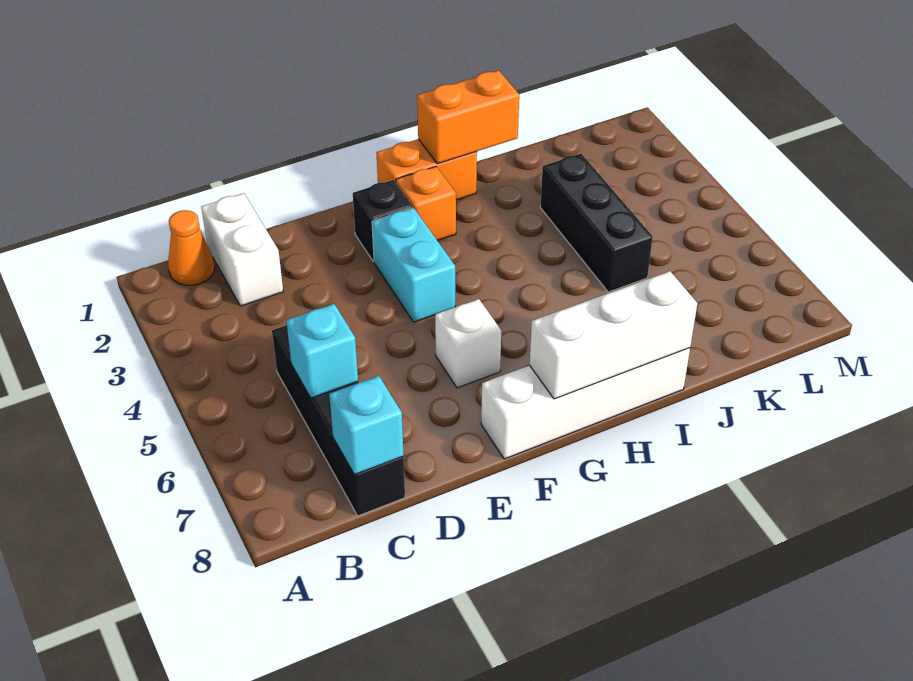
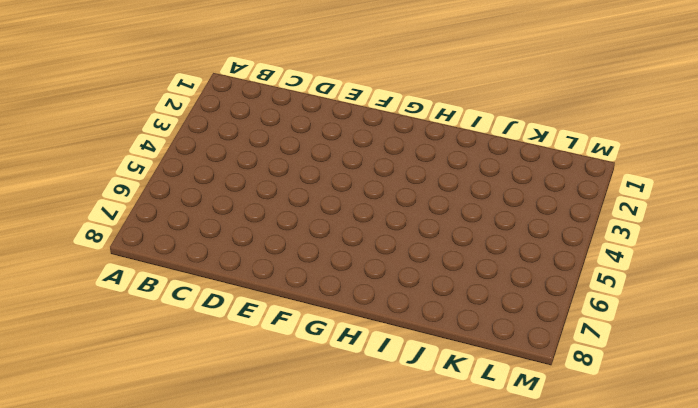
none -> orange cone B1 level 1
none -> white brick C1:C2 level 1
none -> black brick C5:C8 level 1

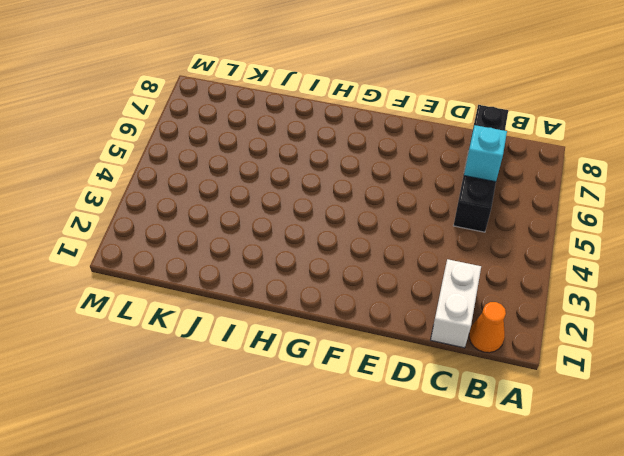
none -> black brick F2 level 1
none -> cyan brick F3:F4 level 1
none -> white brick F6 level 1

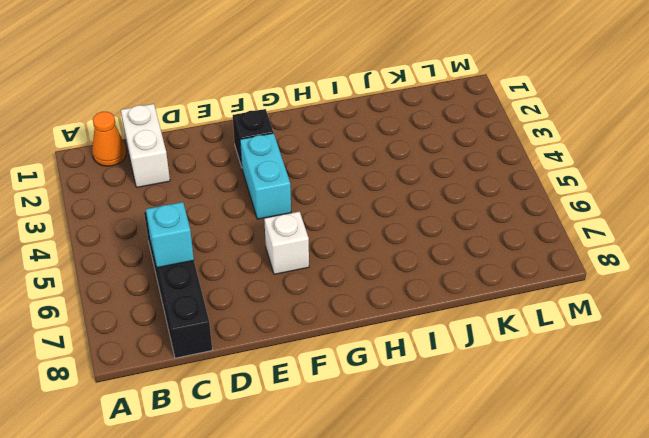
none -> white brick F8:I8 level 1
none -> orange brick G1:H1 level 1
none -> orange brick G2 level 1

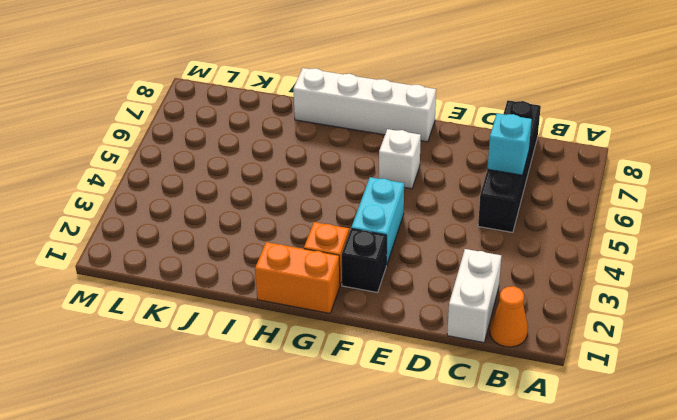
none -> black brick J3:J5 level 1
none -> cyan brick C8 level 2
none -> white brick G8:I8 level 2

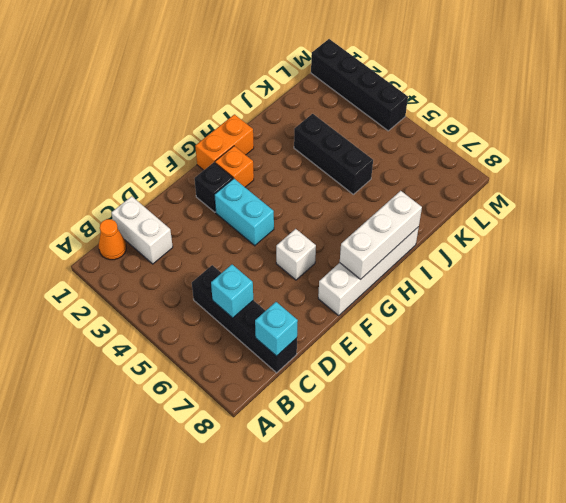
black brick M1:M4 level 1 -> none
none -> orange brick H1:I1 level 2

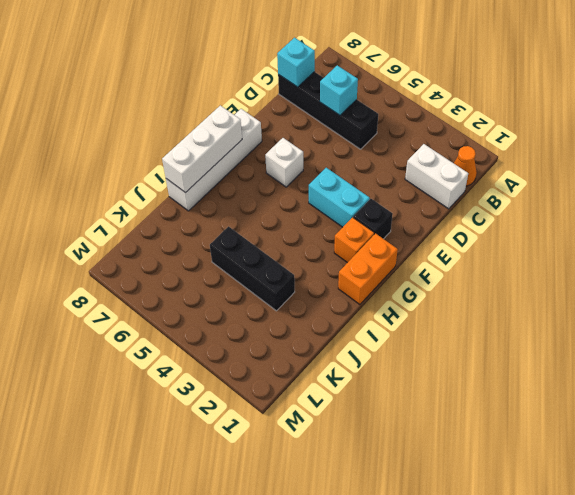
none -> orange brick H1:I1 level 2

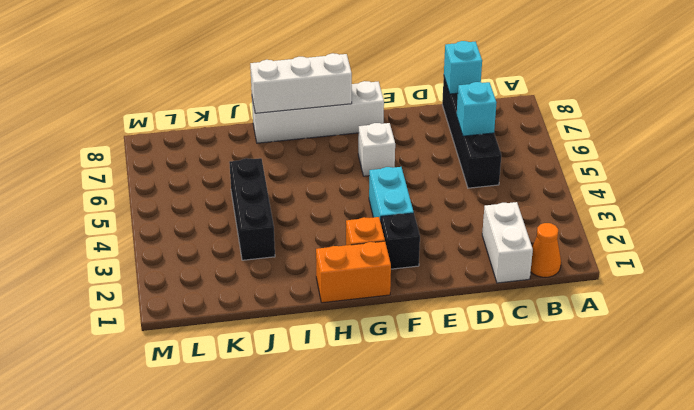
none -> orange brick H1:I1 level 2

